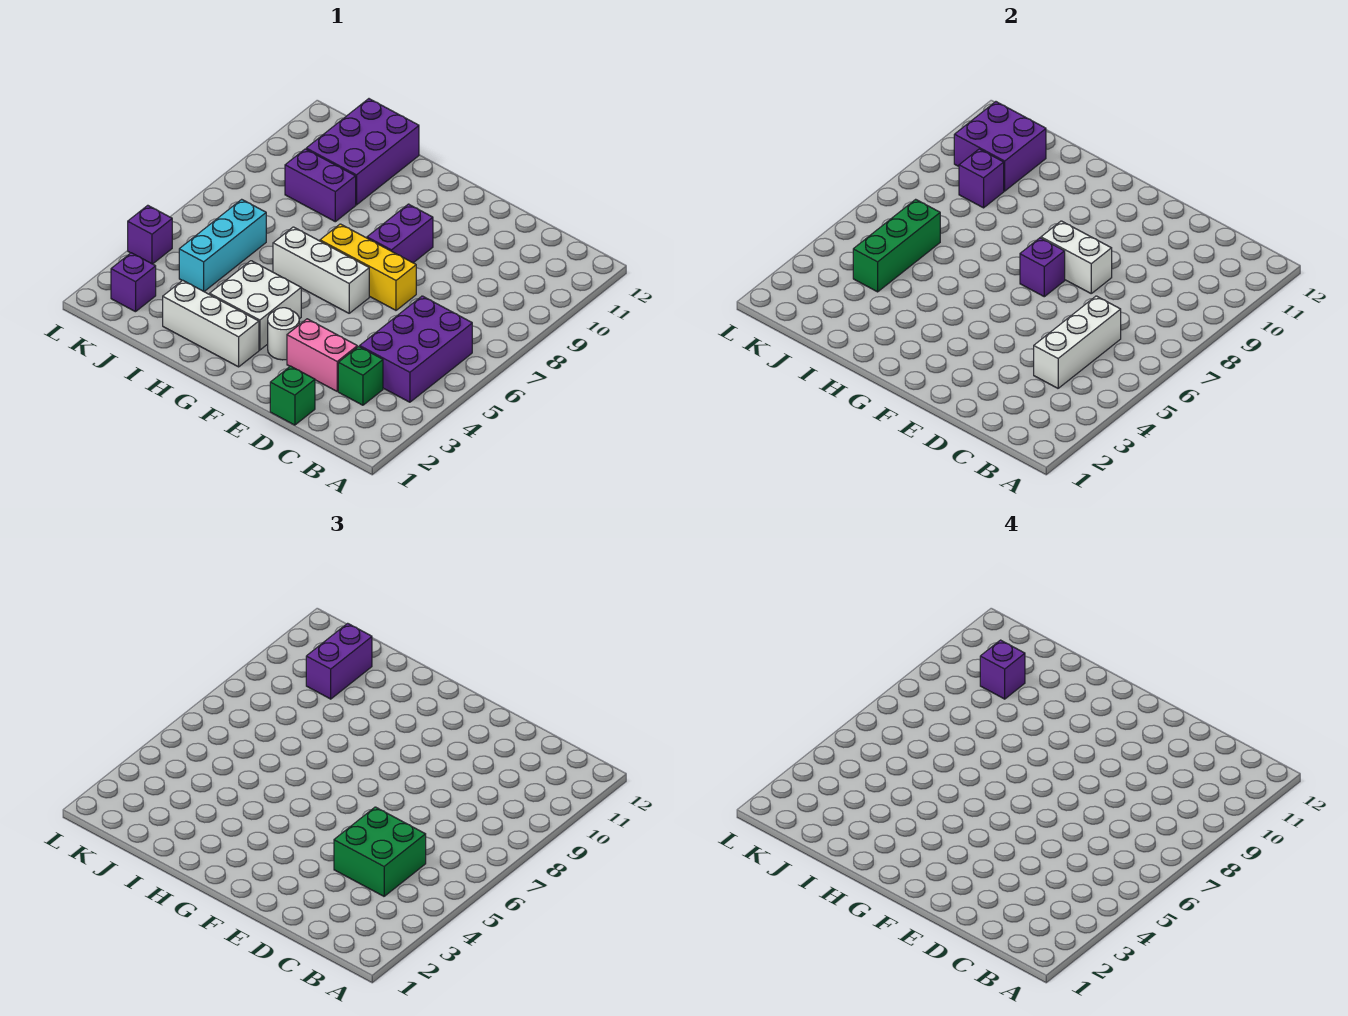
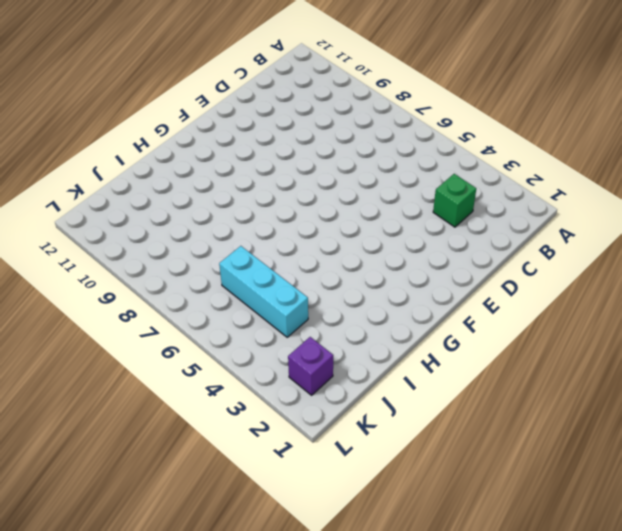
none -> purple brick B4:C6 level 1
none -> green brick D1 level 1
none -> pink brick D3:E3 level 1

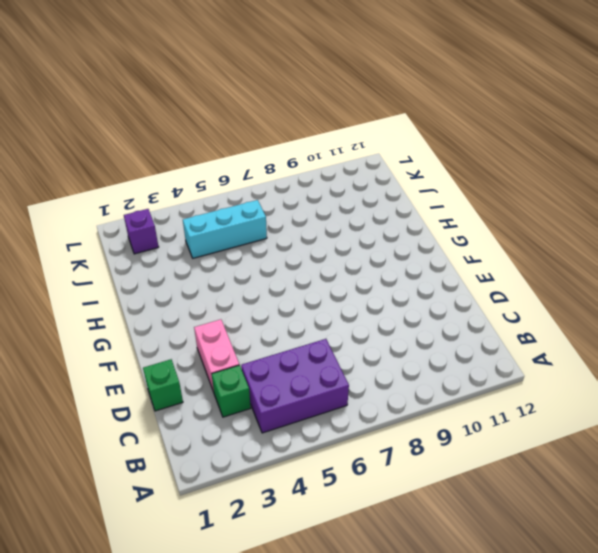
none -> yellow brick E7:G7 level 1
none -> white round brick F3 level 1
none -> white brick F6:H6 level 1

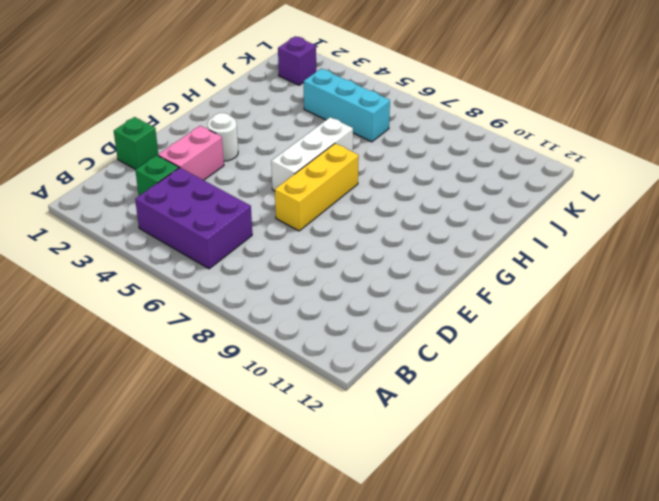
none -> purple brick F8:F9 level 1
none -> white brick G2:I2 level 1
none -> white brick G3:H4 level 1

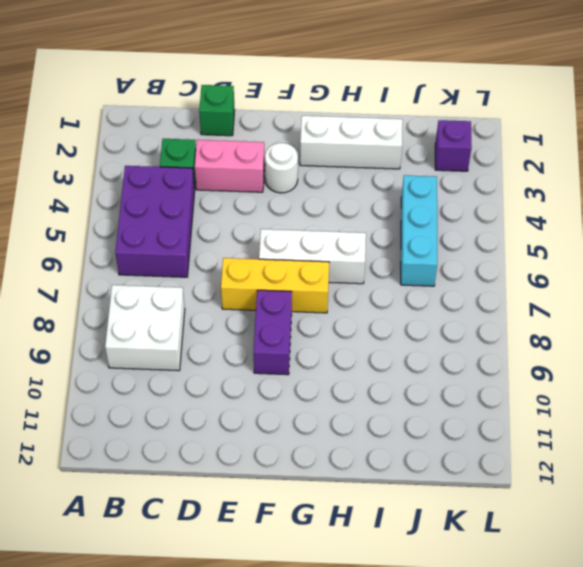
white brick B8:C9 level 1 -> white brick G3:H4 level 1
none -> purple brick I9:J9 level 1
none -> purple brick I10:J12 level 1
none -> purple brick L4 level 1

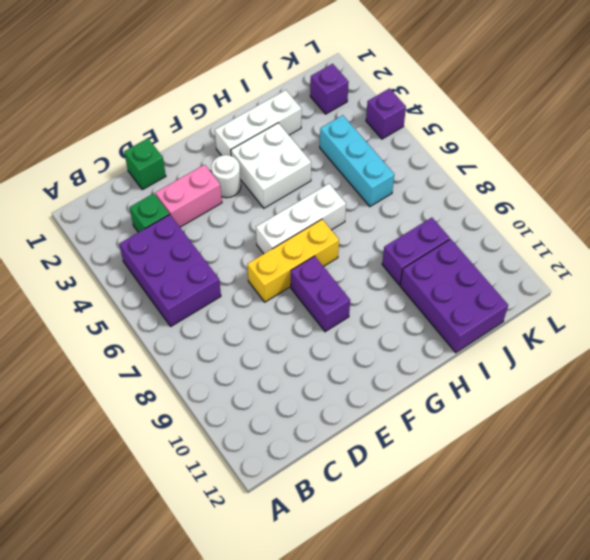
none -> white brick C4:C6 level 2
none -> white brick E8:F8 level 2
none -> purple brick F7 level 2

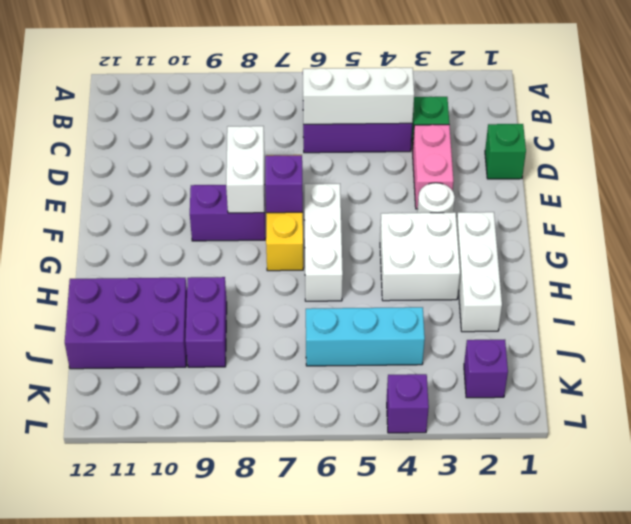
none -> green brick J4:J6 level 2
none -> purple brick J9 level 2
none -> purple brick J10:K11 level 2

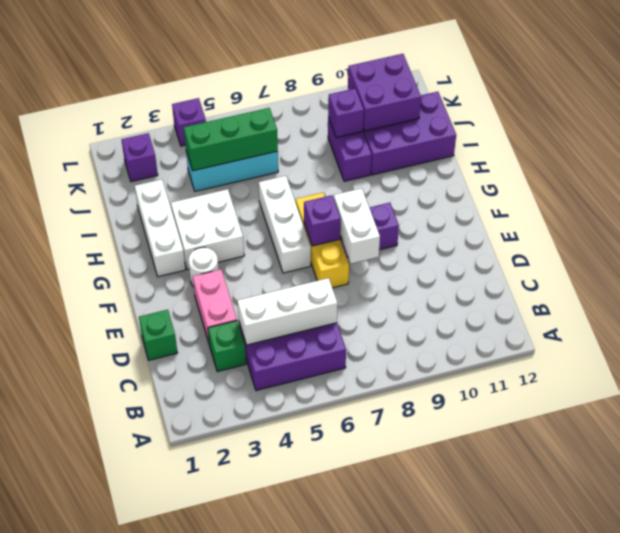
none -> green brick C4:D5 level 3
none -> purple brick J10:J11 level 3
none -> purple brick J10 level 4

